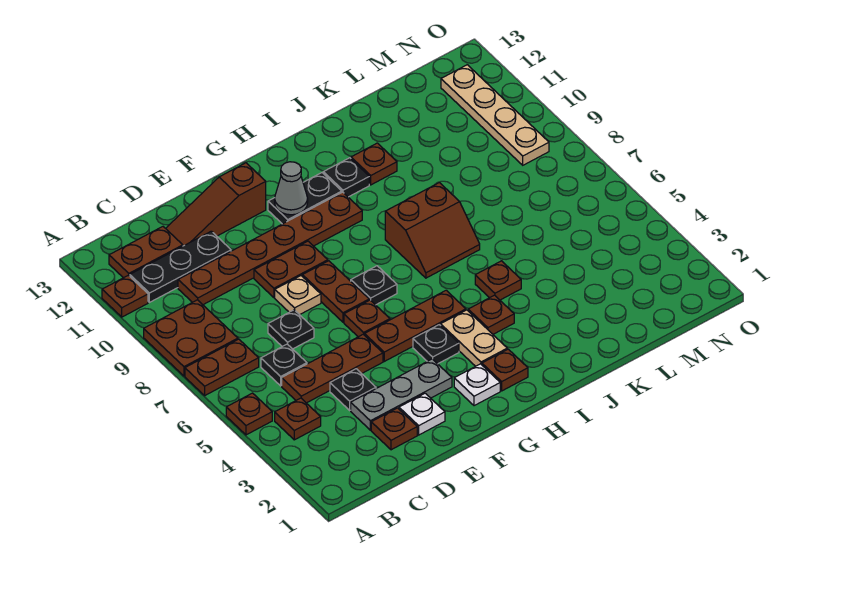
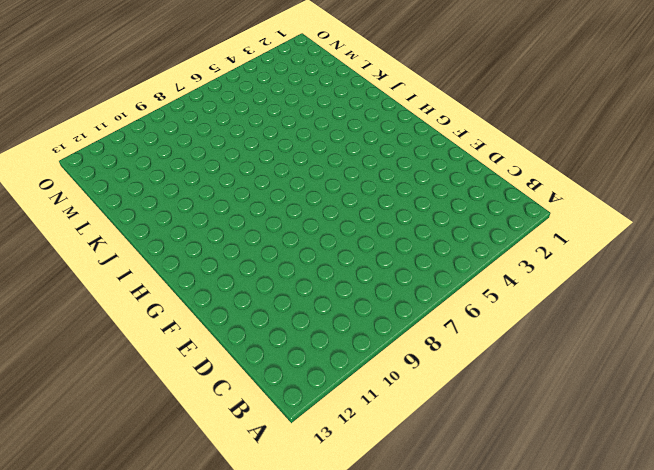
none -> brown plate A5 level 1
none -> brown plate A7:B7 level 1
none -> brown plate A8:B9 level 1
none -> brown plate A11 level 1

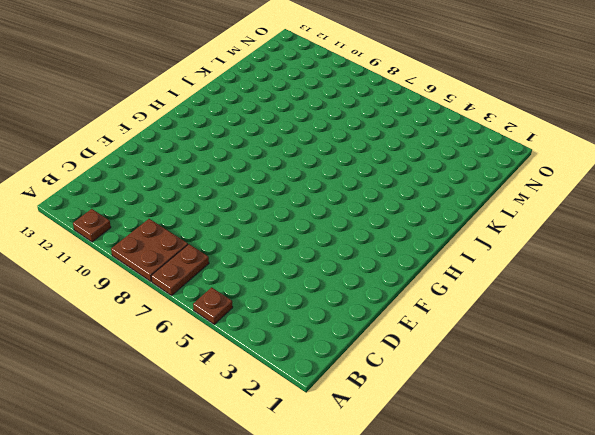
none -> brown plate B4 level 1
none -> black plate B11:D11 level 1
none -> brown plate B12:C12 level 1
none -> brown plate C5:E5 level 1

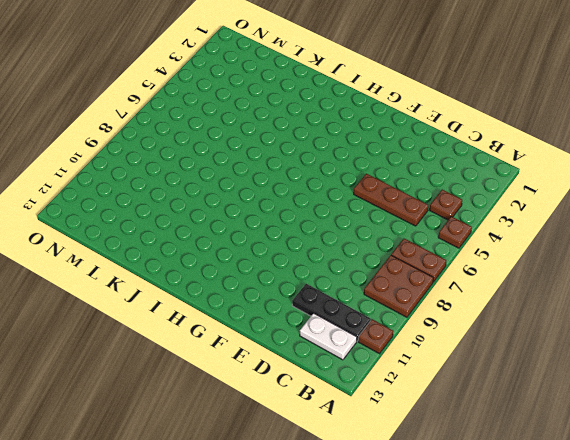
white plate B12:C12 level 1 -> brown plate B12:C12 level 1
none -> black plate C6 level 1
none -> brown plate C10:H10 level 1
none -> brown plate D2 level 1
none -> grey plate D3:F3 level 1

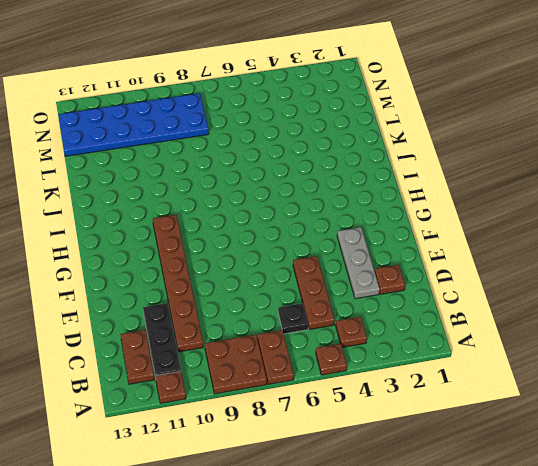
blue plate M8:N13 level 1 -> tan plate N9:N12 level 1
none -> black plate D4 level 1
none -> black plate D7 level 1
none -> brown slope D12:F12 level 1 top F
none -> white plate E2 level 1

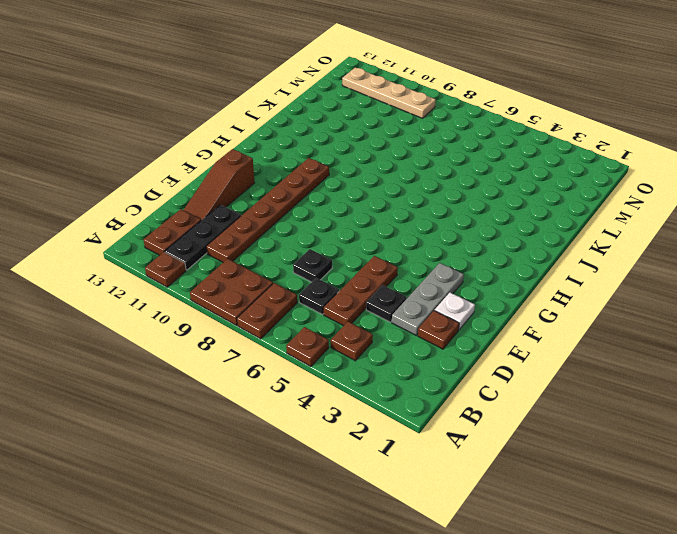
none -> tan plate E8 level 1
none -> brown plate E9:F9 level 1
none -> brown plate F5:H5 level 1
none -> brown plate F6 level 1

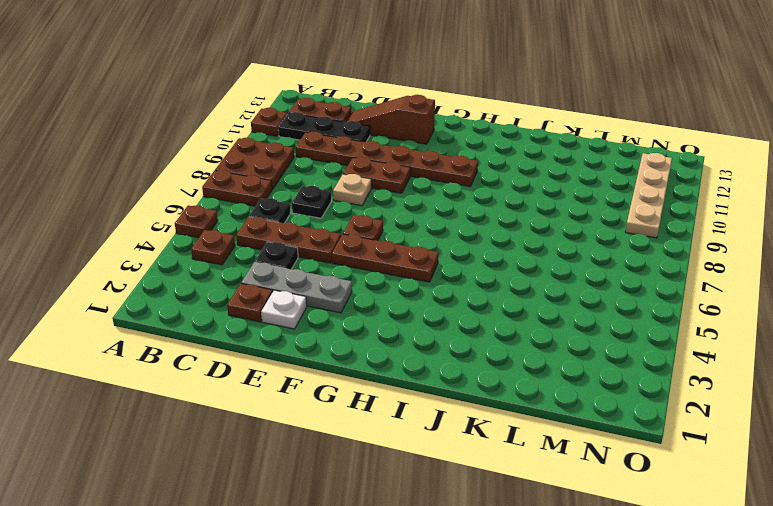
none -> brown plate F7:F8 level 1
none -> white plate G2 level 1
none -> black plate G4 level 1
none -> black plate G7 level 1

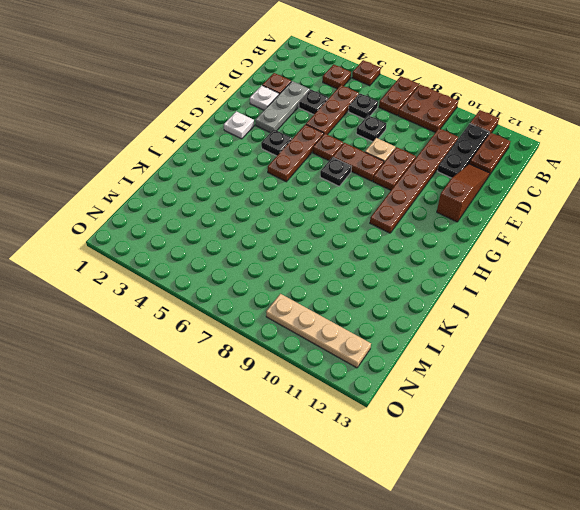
none -> black plate G11:H11 level 1
none -> brown plate H2 level 1
none -> tan plate H3:H4 level 1
none -> brown plate I4 level 1

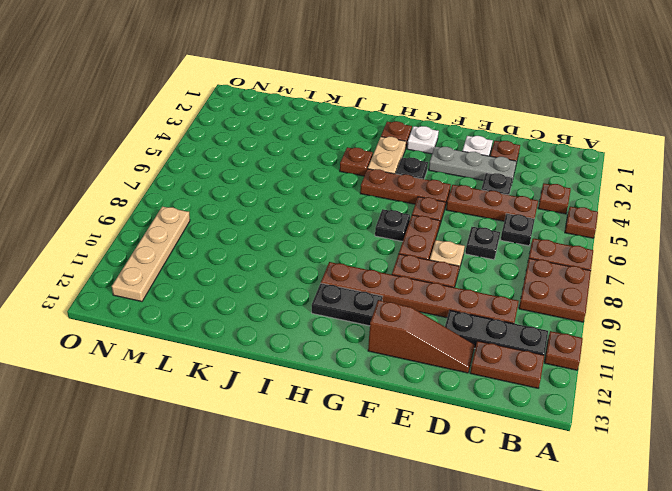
none -> brown slope I7:J8 level 1 top 8
none -> black plate I11 level 1
none -> brown plate J5 level 1
none -> brown plate J11 level 1

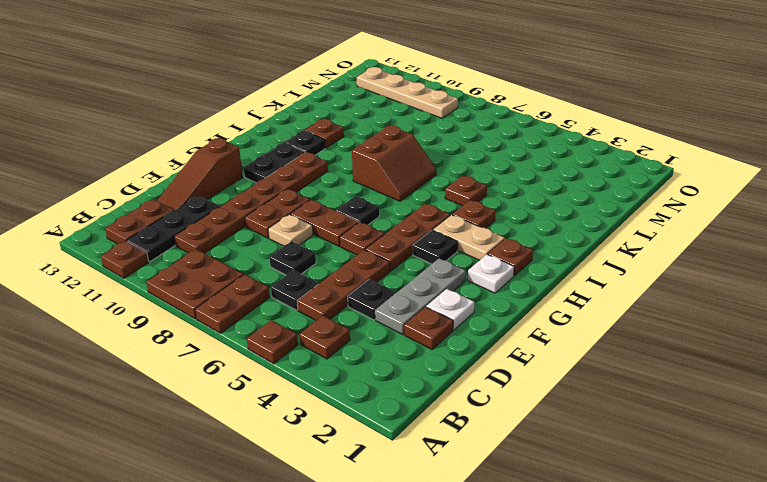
none -> grey cone G11 level 2

